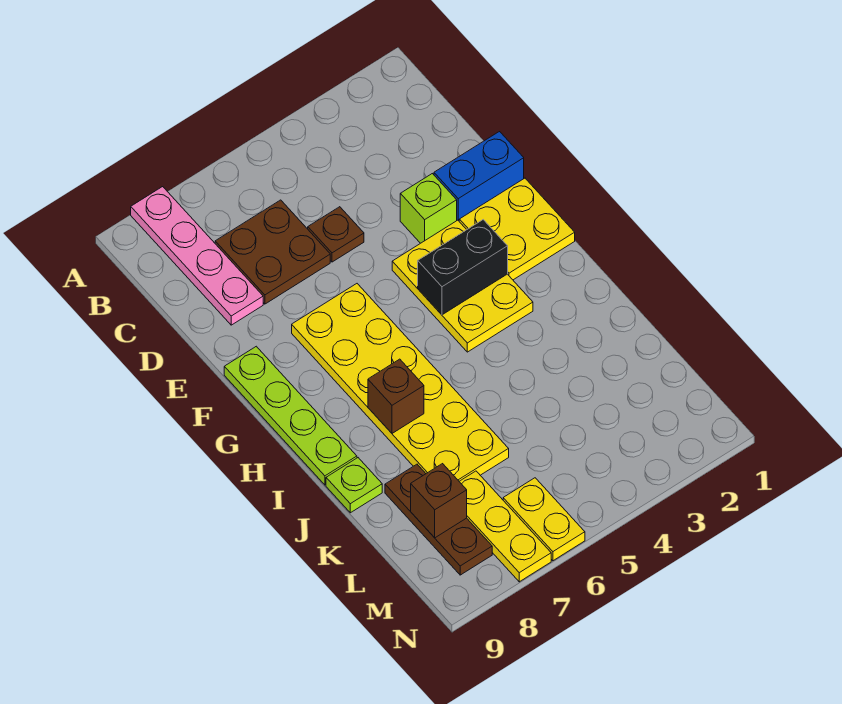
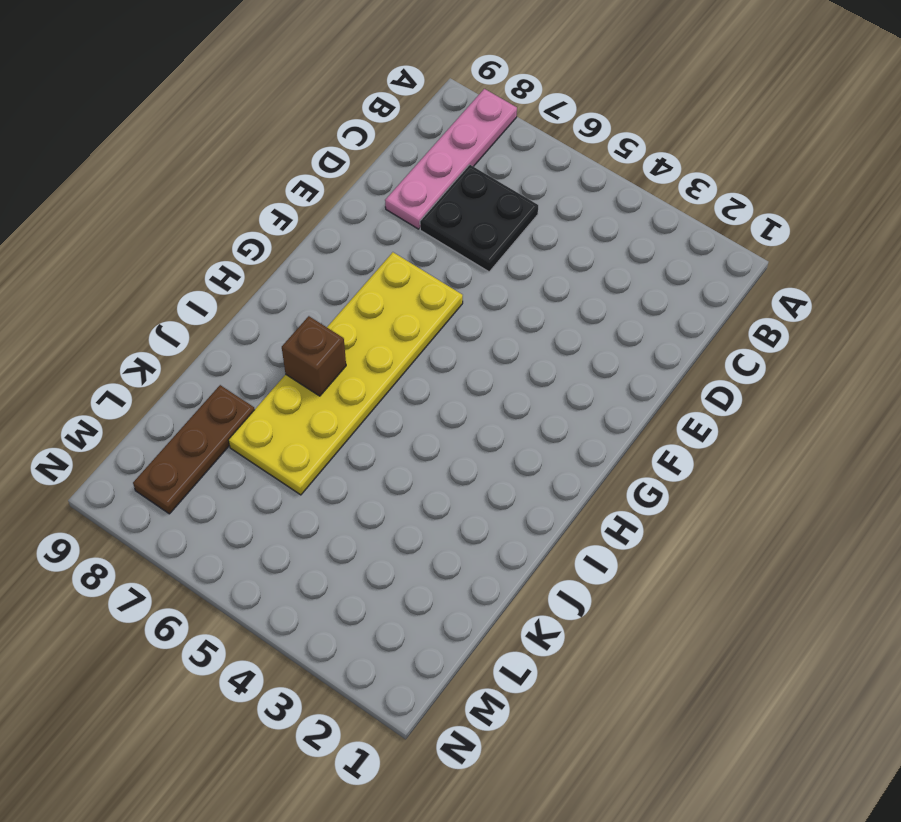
black plate C6:D7 level 1 -> brown plate C6:D7 level 1
none -> brown plate D5 level 1
none -> blue brick E1:E2 level 1
none -> lime brick E3 level 1

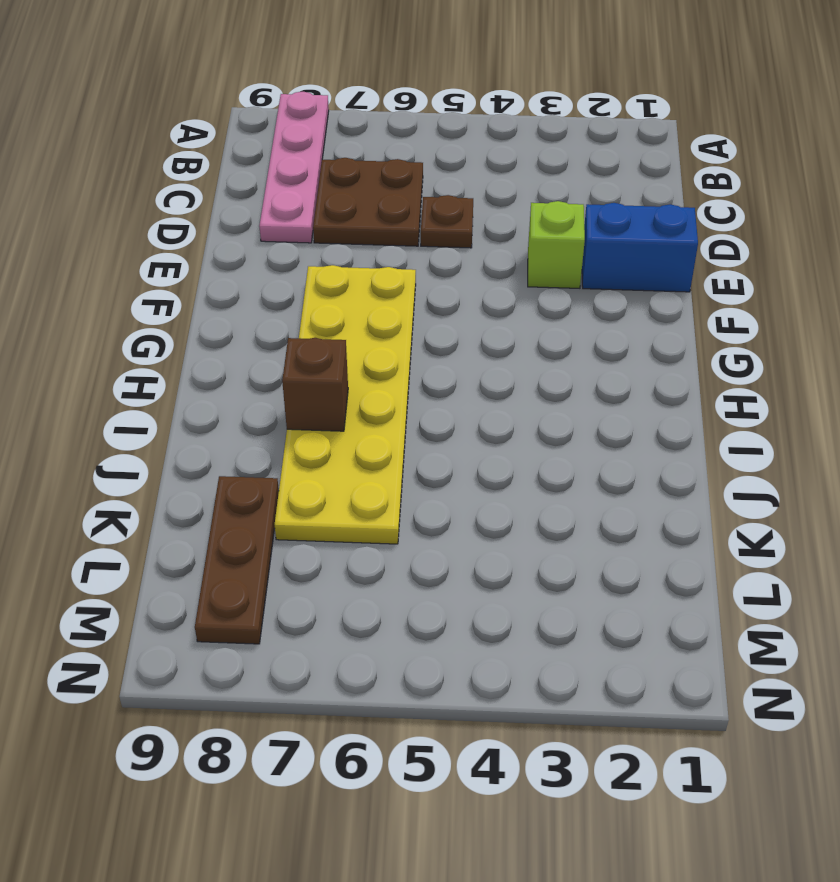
none -> yellow plate F1:G2 level 1
none -> yellow plate F3:H4 level 1
none -> lime plate F9:I9 level 1

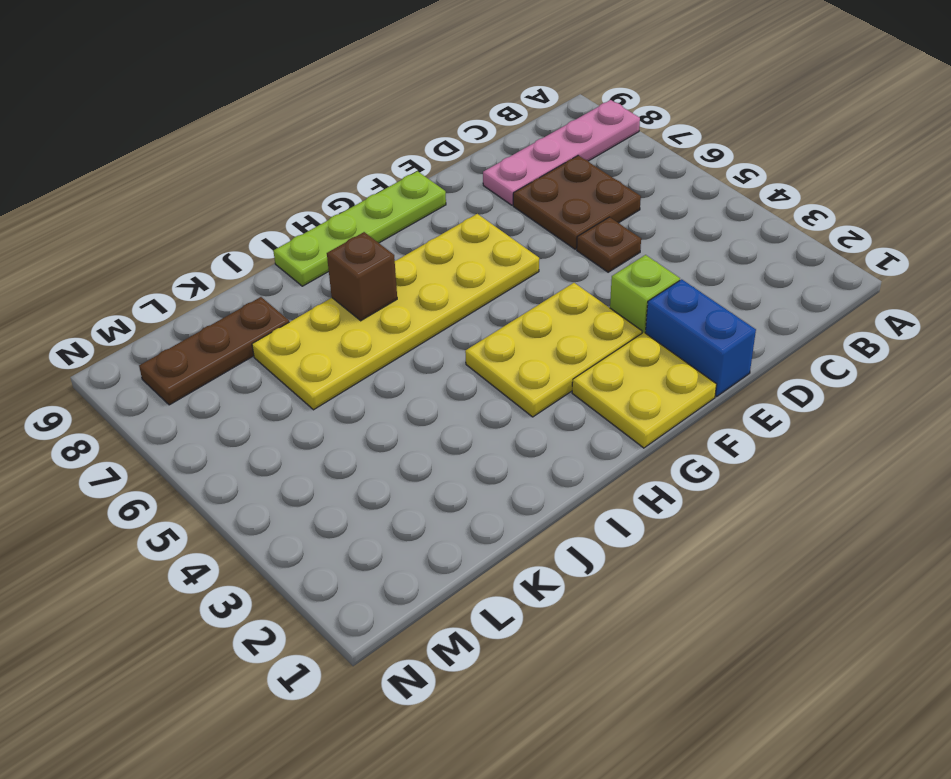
none -> lime plate J9 level 1
none -> yellow plate L7:N7 level 1
none -> yellow plate M6:N6 level 1

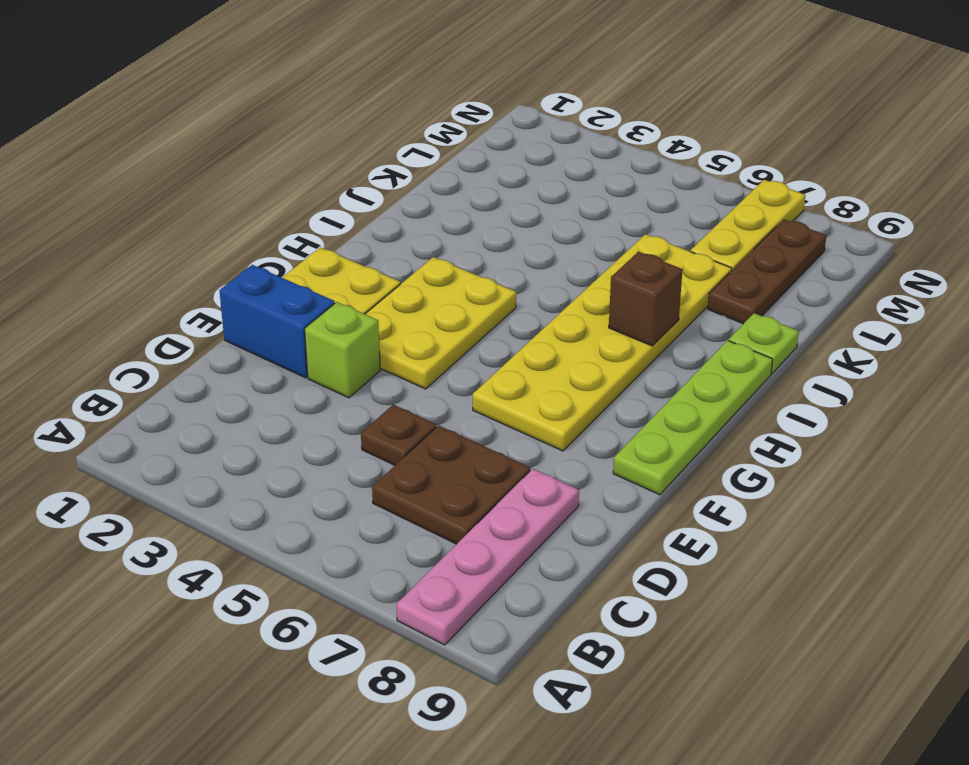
none -> yellow plate M6:N6 level 1
none -> black brick G3:G4 level 2
none -> brown brick L8 level 2

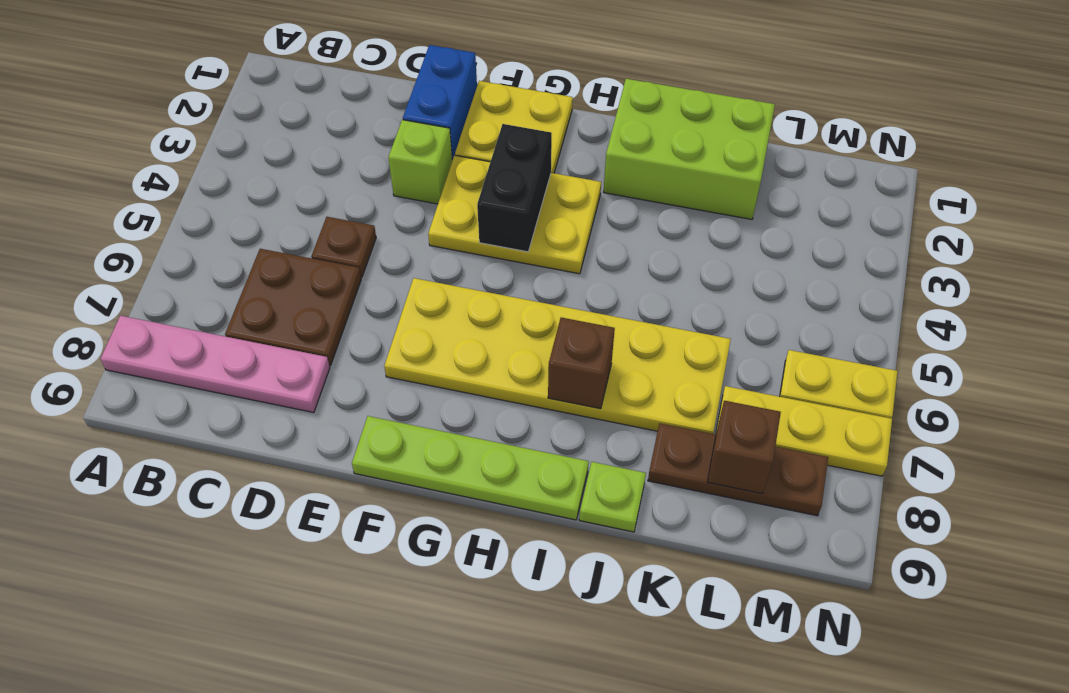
lime brick I1:K2 level 1 -> none

